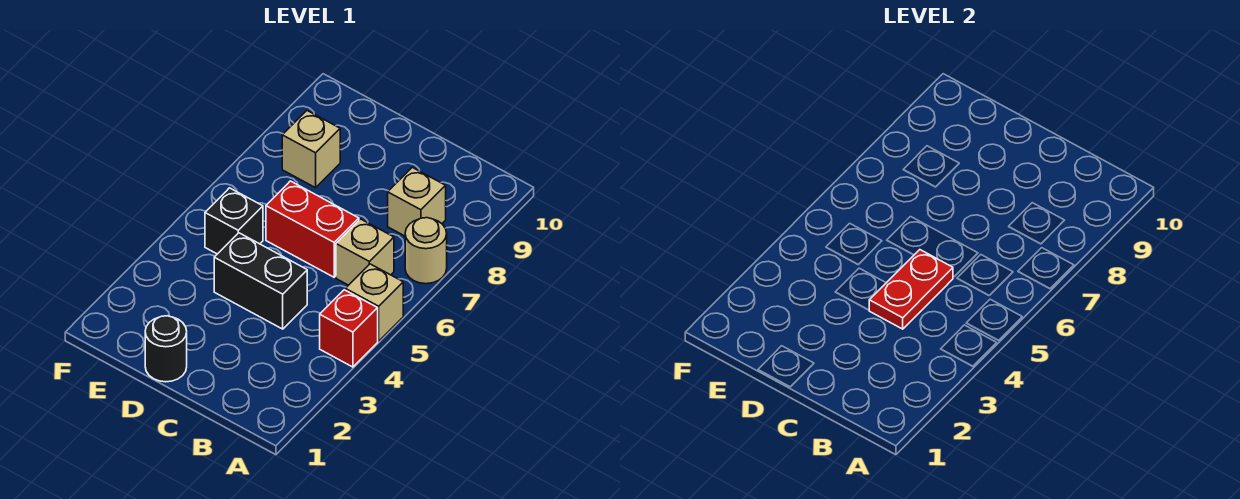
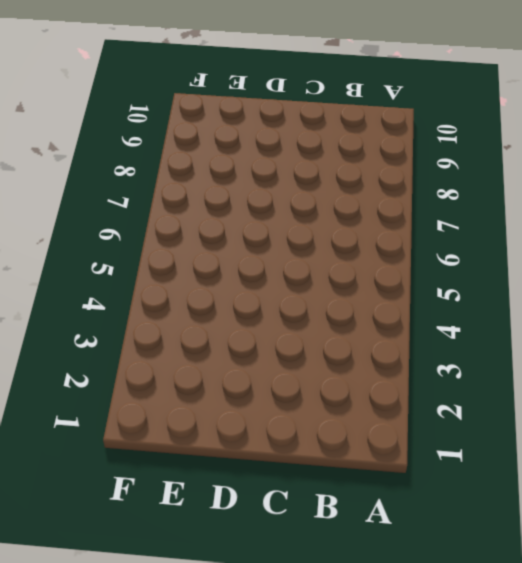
none -> red brick A4 level 1
none -> tan brick A5 level 1

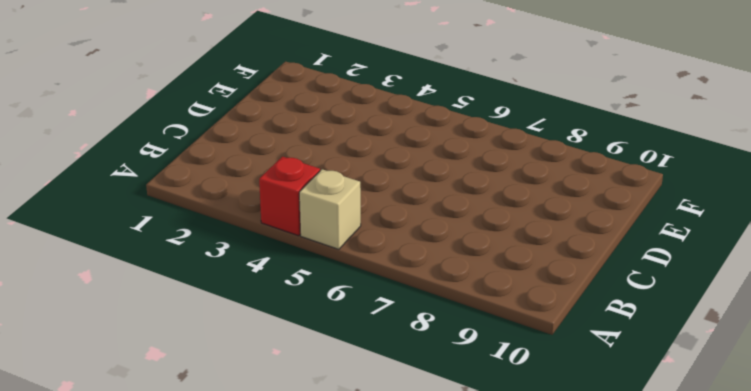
none -> tan round brick A7 level 1
none -> tan brick B6 level 1

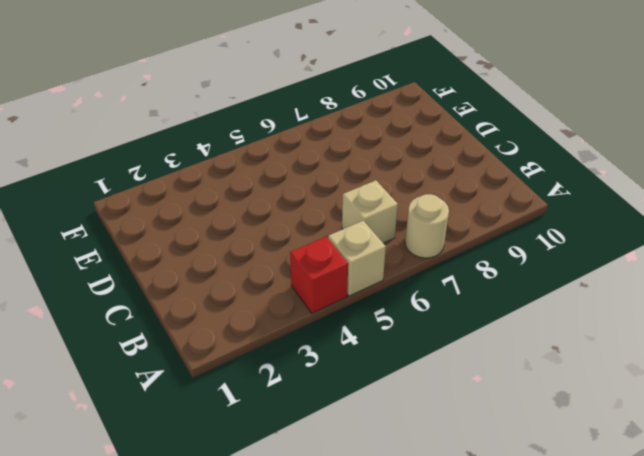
none -> tan brick B8 level 1
none -> black brick C4:D4 level 1

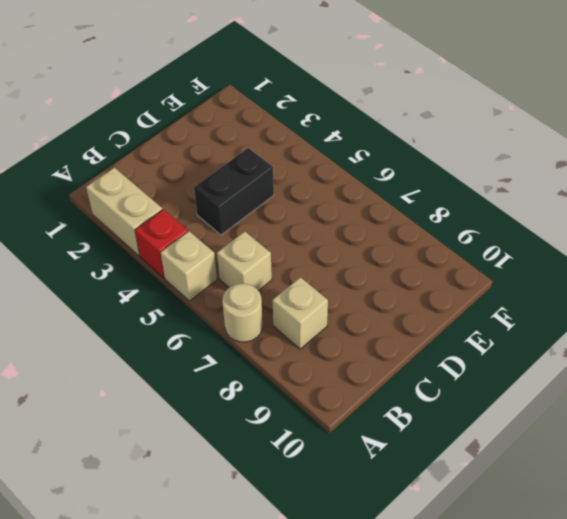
tan brick A2:A3 level 1 -> none
none -> red brick C6:D6 level 1
none -> black round brick D1 level 1

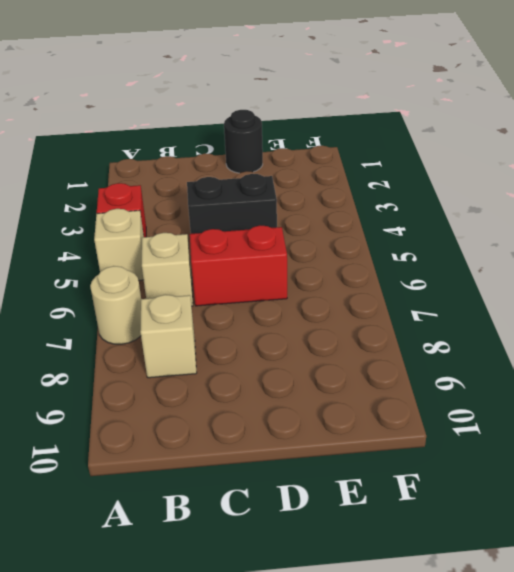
none -> black brick E5 level 1
none -> tan brick E8 level 1

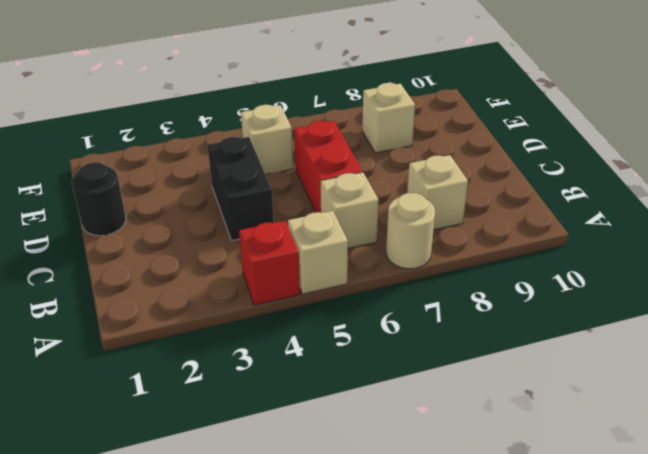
tan brick E5 level 1 -> black brick E5 level 1
none -> red plate C4:C5 level 2

